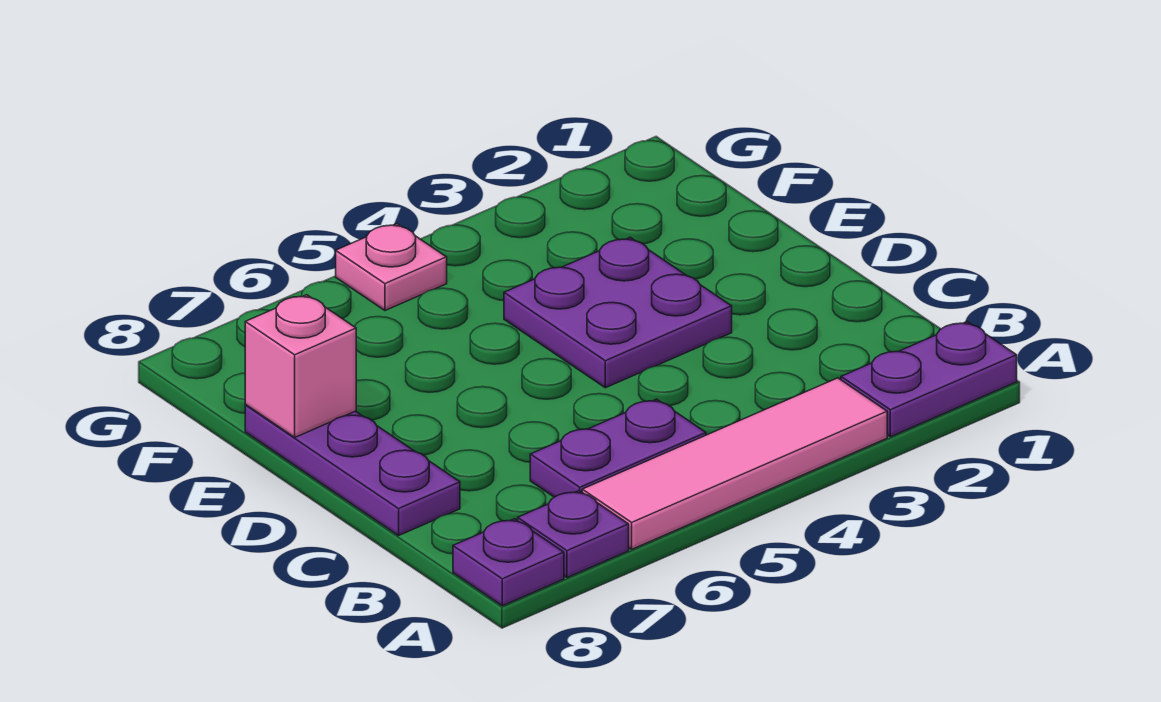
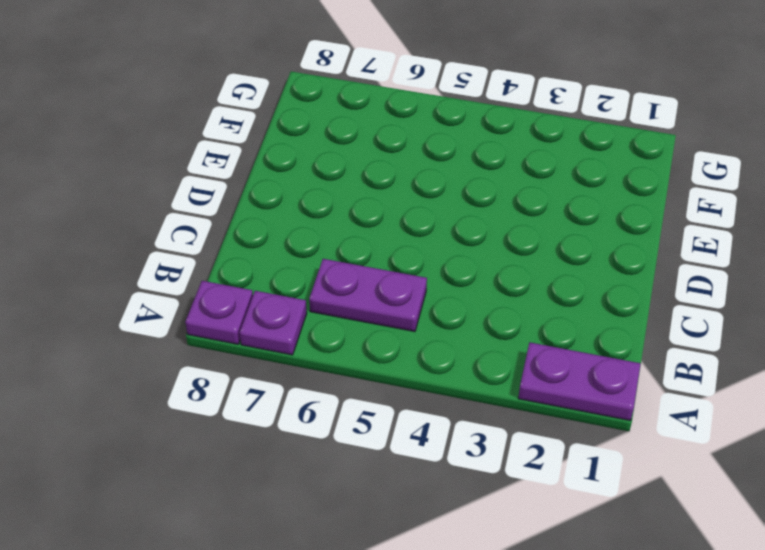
none -> pink tile A3:A6 level 1
none -> purple plate C8:E8 level 1

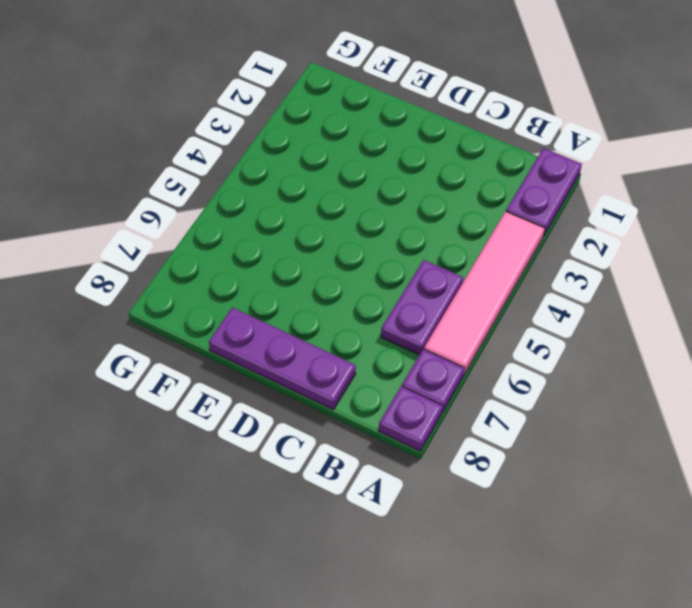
none -> purple plate D3:E4 level 1
none -> pink plate G5 level 1

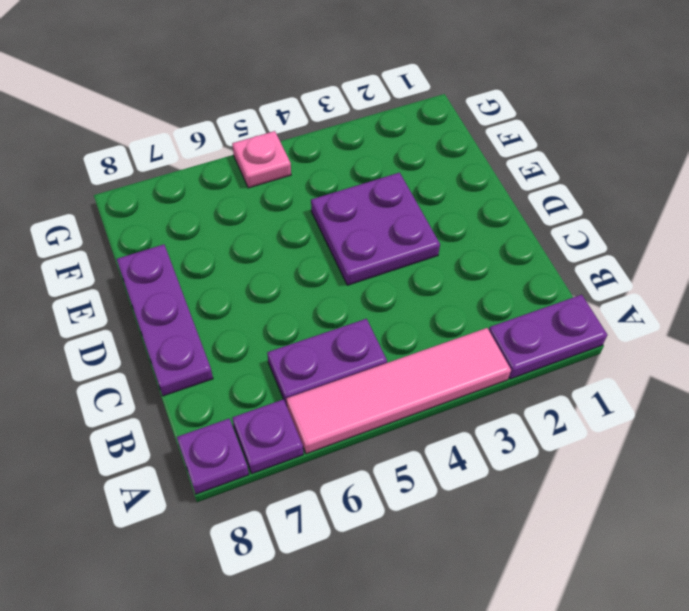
none -> pink brick E8 level 2

